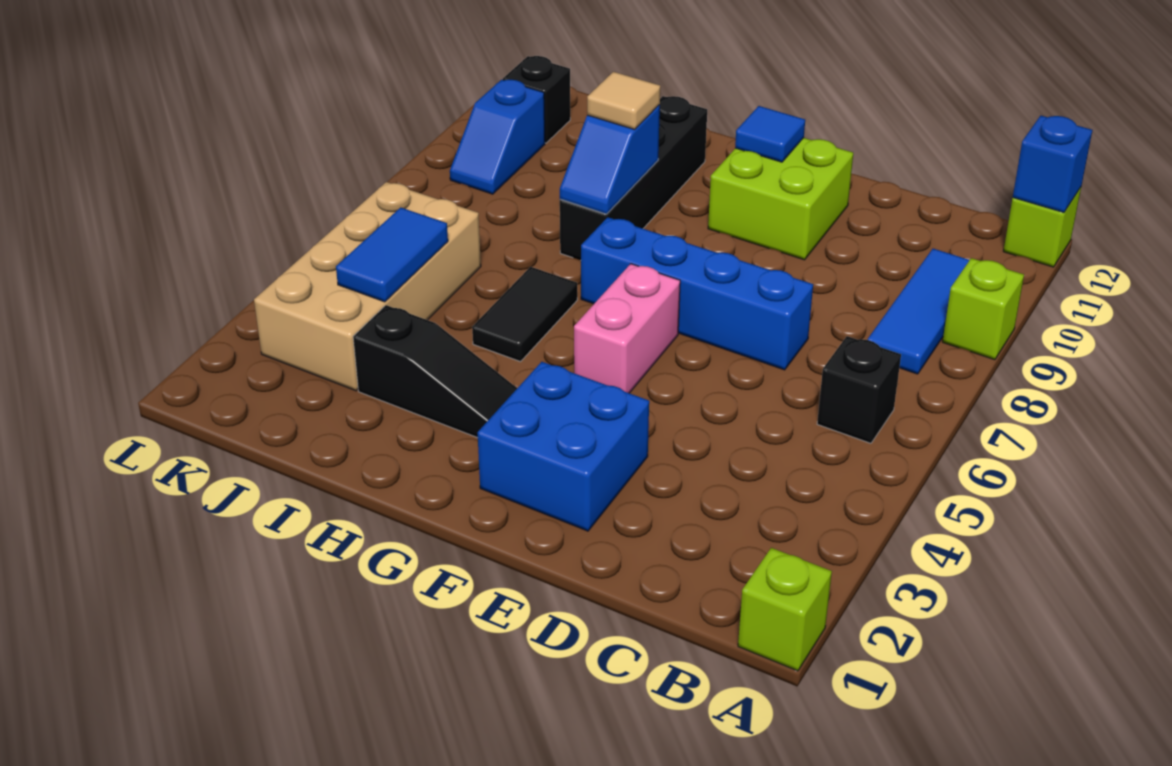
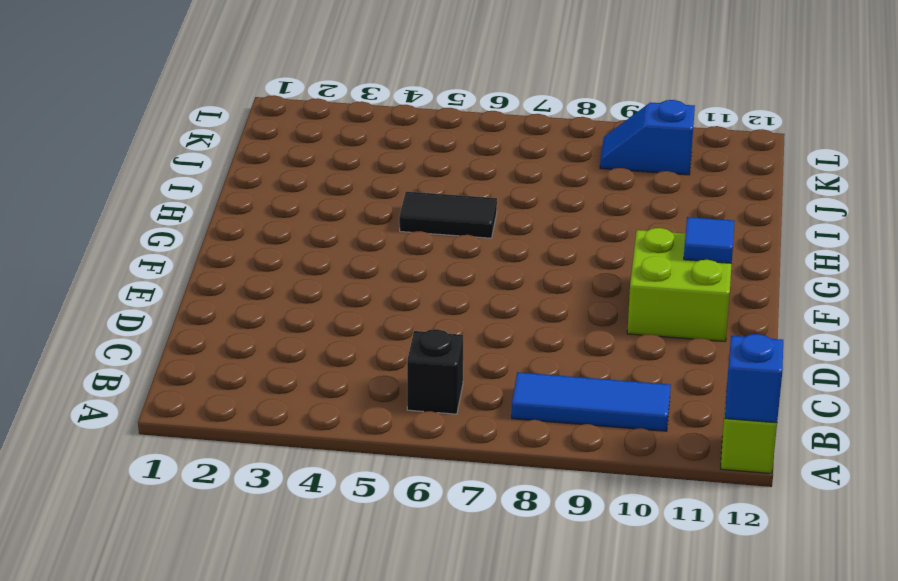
none -> lime brick A1 level 1
none -> lime brick A9 level 1
none -> blue brick D7:G7 level 1

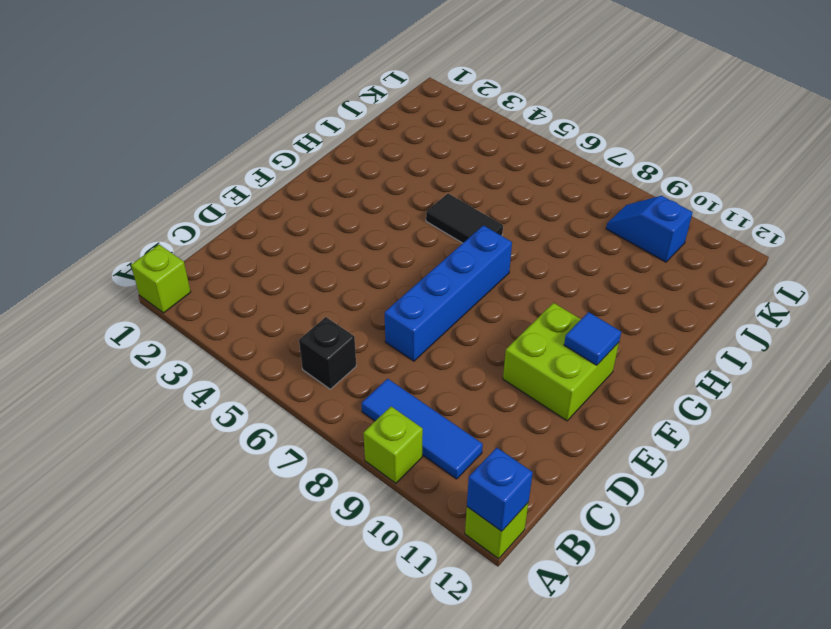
none -> blue brick E2:F3 level 1
none -> pink brick F5:F6 level 1
none -> black slope G3:I3 level 1 top I

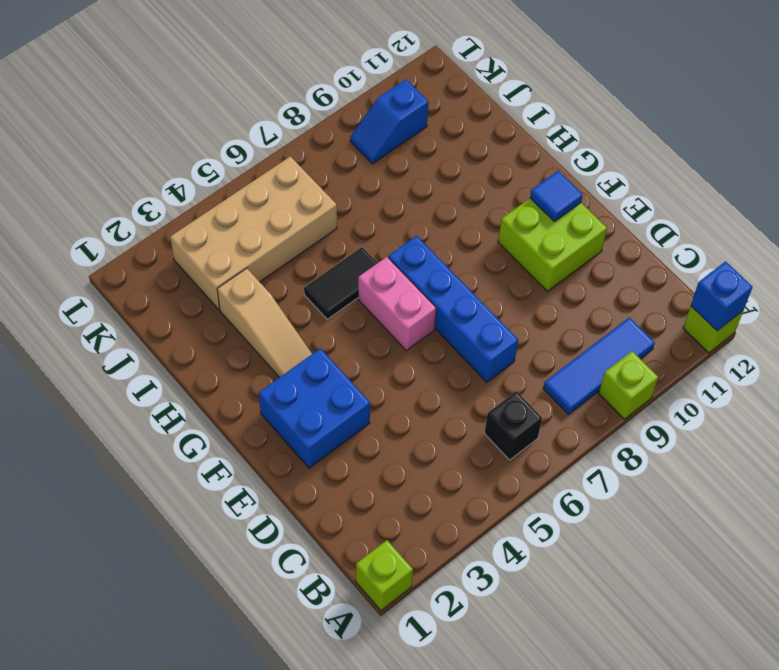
pink brick F6:G6 level 1 -> pink brick F5:F6 level 1
tan slope G3:I3 level 1 top I -> black slope G3:I3 level 1 top I
none -> black brick H8:H11 level 1
none -> black brick K11 level 1
none -> blue slope H8:H9 level 2 top 9

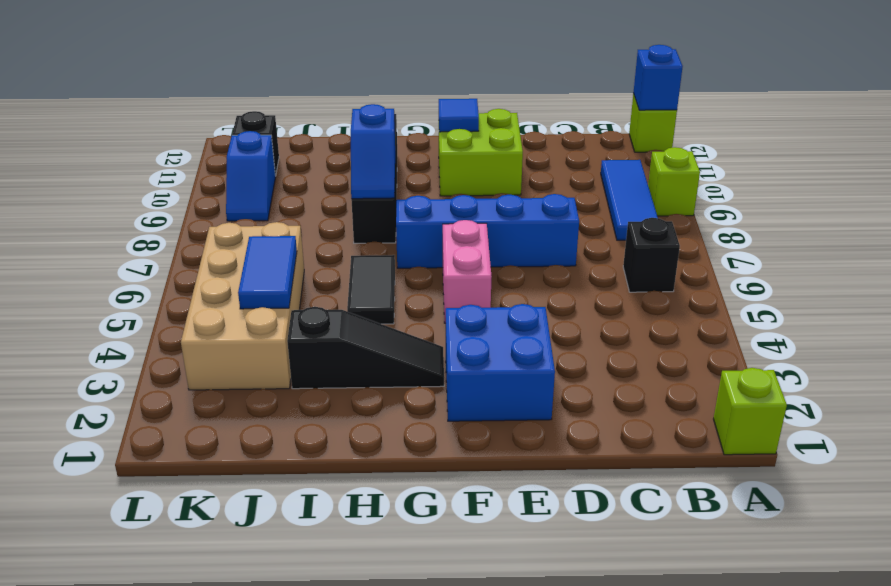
none -> tan tile H9 level 3

